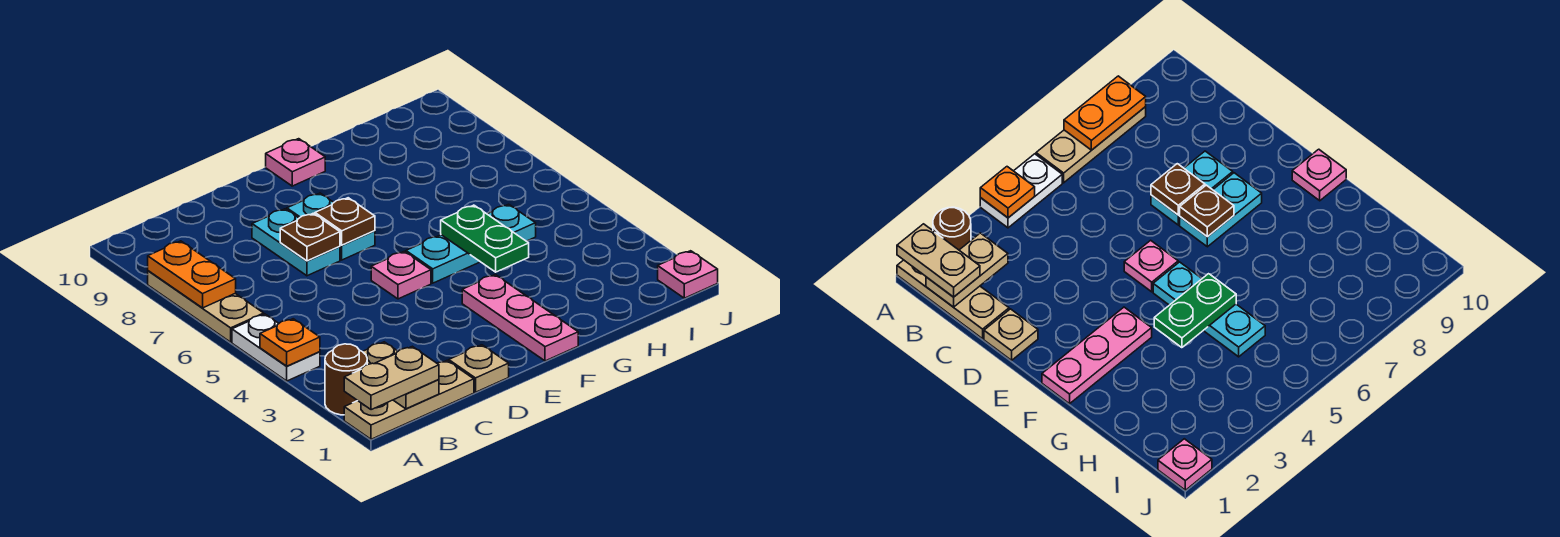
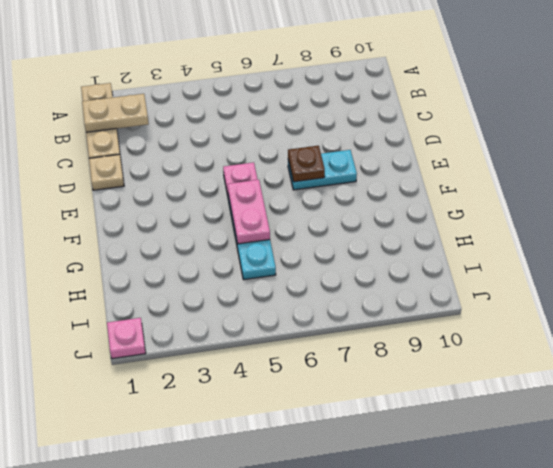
pink plate F5:G5 level 2 -> green plate G4:G5 level 2
none -> brown round brick A2 level 1
none -> white plate A4:A5 level 1
none -> tan plate A6:A8 level 1

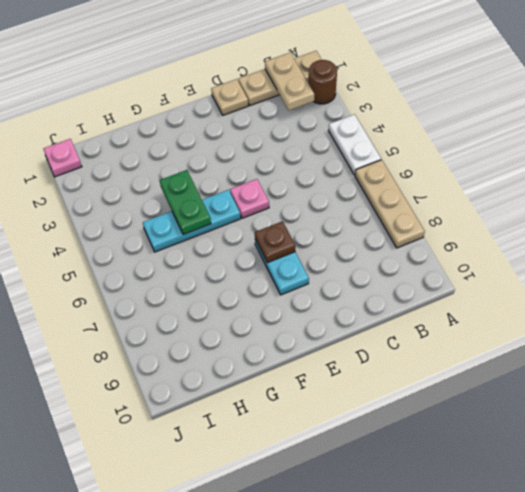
none -> cyan plate D7:D8 level 1
none -> pink plate F1:F3 level 1
none -> pink plate F10 level 1

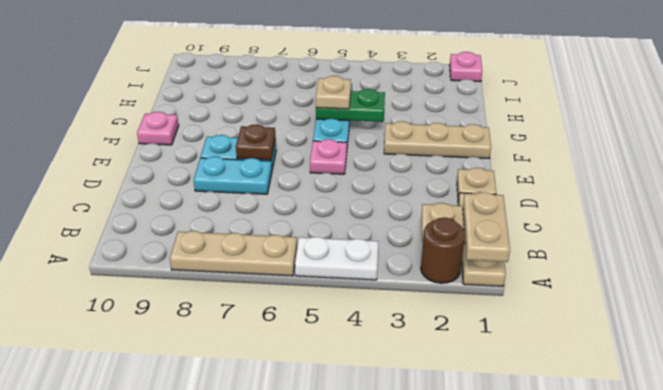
tan plate F1:F3 level 1 -> pink plate F1:F3 level 1
tan plate G5 level 3 -> none
none -> orange plate A4 level 2
none -> orange plate A7:A8 level 2
none -> brown plate D7 level 2

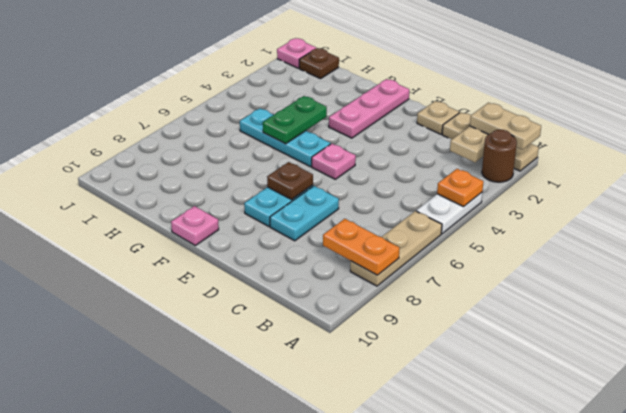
orange plate A8:B8 level 2 -> orange plate A7:A8 level 2
brown plate I1 level 1 -> brown plate D7 level 2

